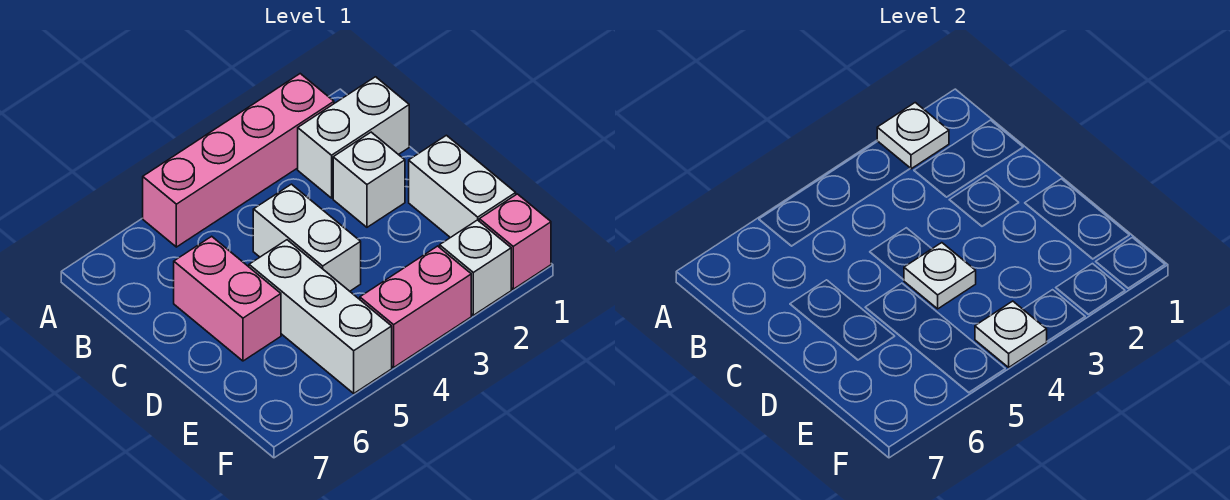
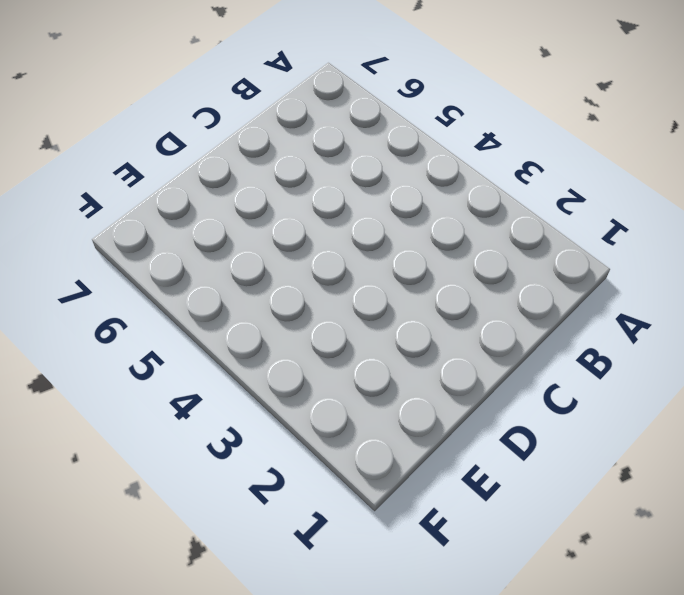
none -> pink brick A2:A5 level 1
none -> white brick B1:B2 level 1
none -> white brick C2 level 1

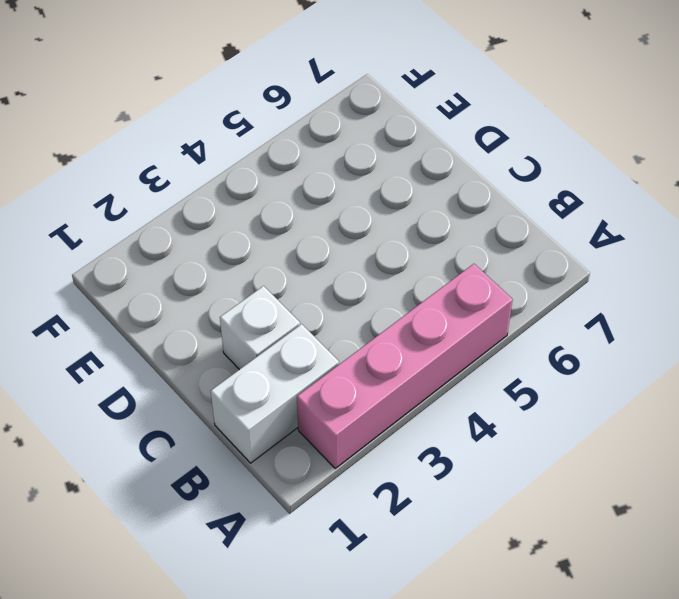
none -> white brick C4:D4 level 1
none -> pink brick C6:D6 level 1
none -> white brick D1:E1 level 1

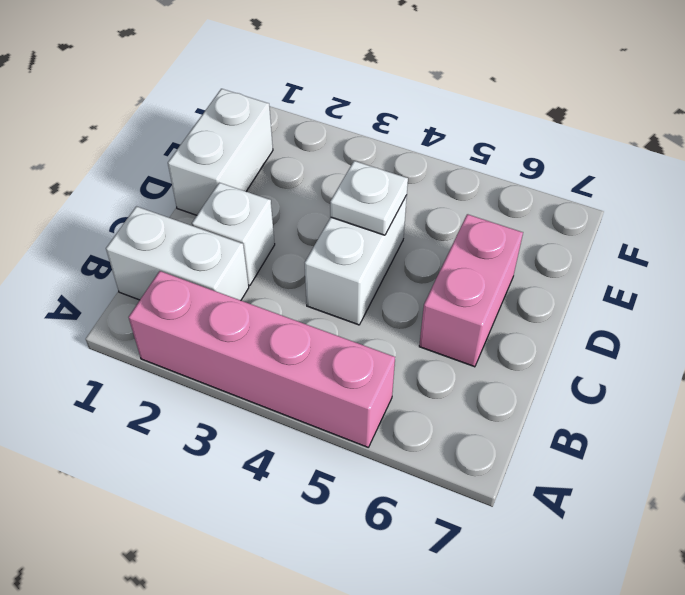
none -> white brick D5:F5 level 1
none -> pink brick F1 level 1
none -> white brick F2 level 1

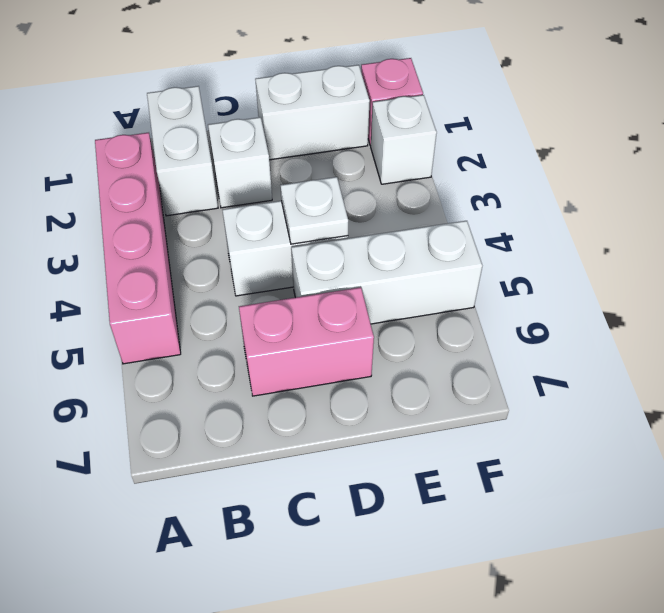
none -> pink brick F3:F4 level 1
none -> white plate A2 level 2
none -> white plate F4 level 2

